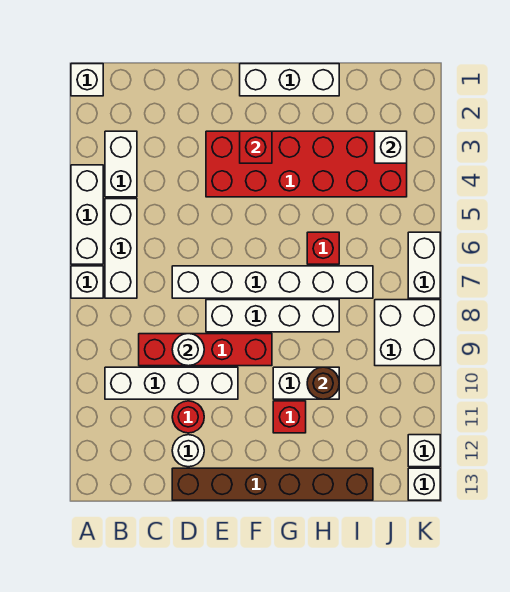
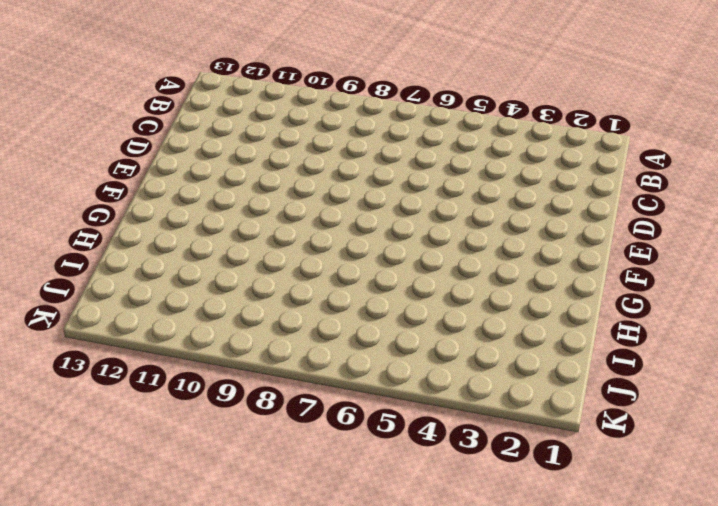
none -> white brick A1 level 1
none -> white brick A4:A6 level 1
none -> white brick A7 level 1

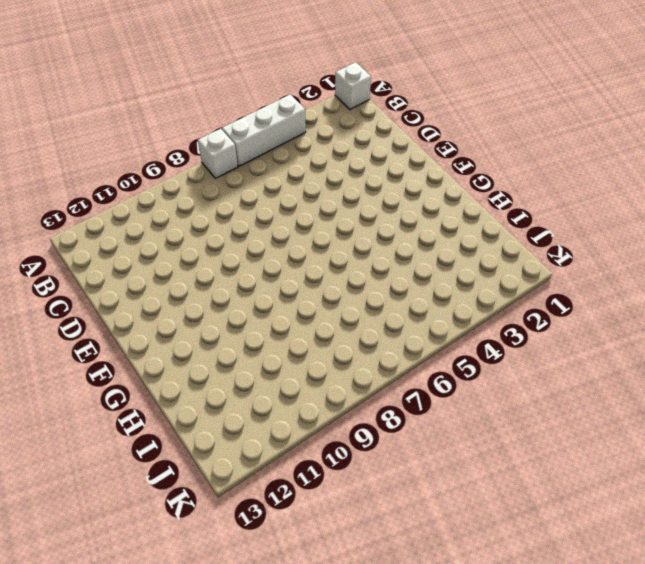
none -> white brick B3:B4 level 1
none -> white brick B5:B7 level 1
none -> white brick B10:E10 level 1

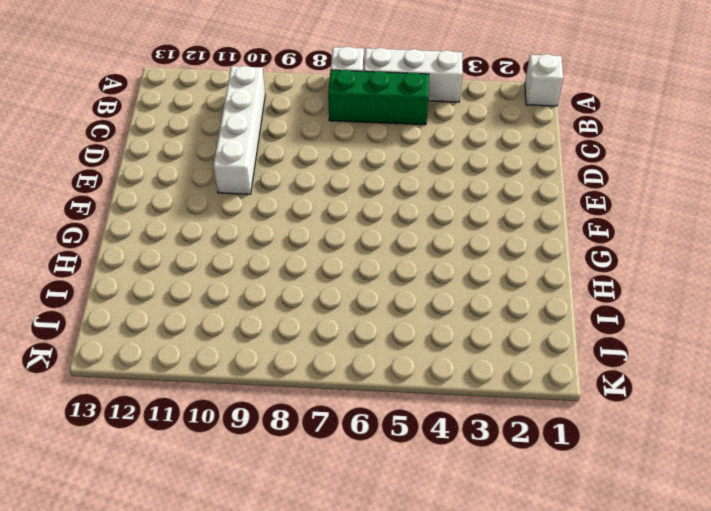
green brick B5:B7 level 1 -> white brick B5:B7 level 1
none -> white brick B3:B4 level 1
none -> red brick C9:F9 level 1
none -> white brick D7:I7 level 1

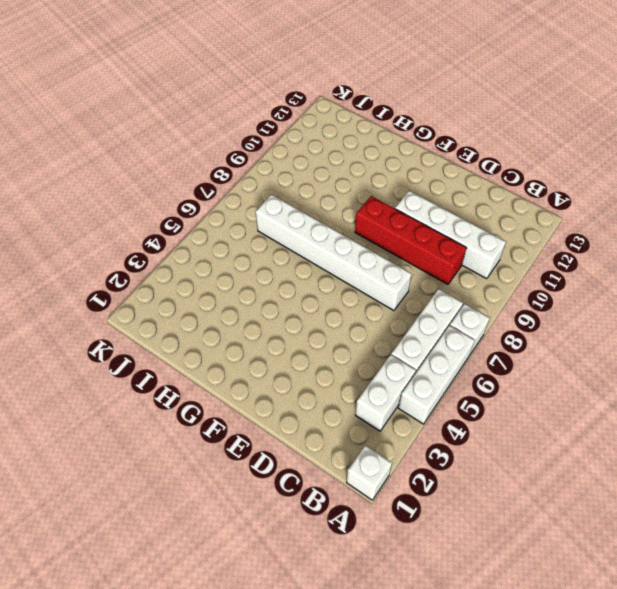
none -> red round brick D11 level 1
none -> white round brick D12 level 1
none -> brown brick D13:I13 level 1

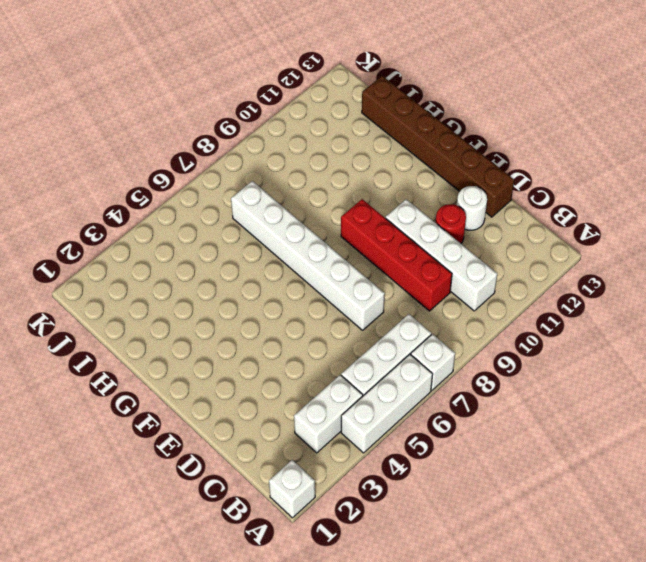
none -> red brick E3:J4 level 1
none -> white brick E8:H8 level 1
none -> white brick F1:H1 level 1

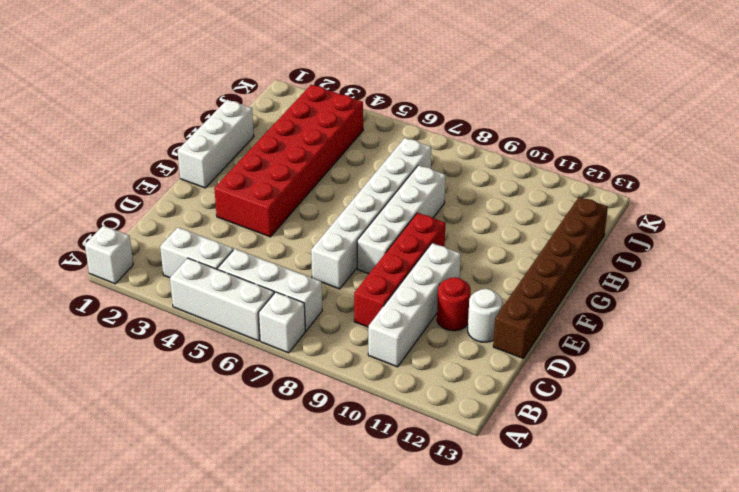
none -> white brick G10:H10 level 1
none -> red brick G11 level 1
none -> red brick H6 level 1

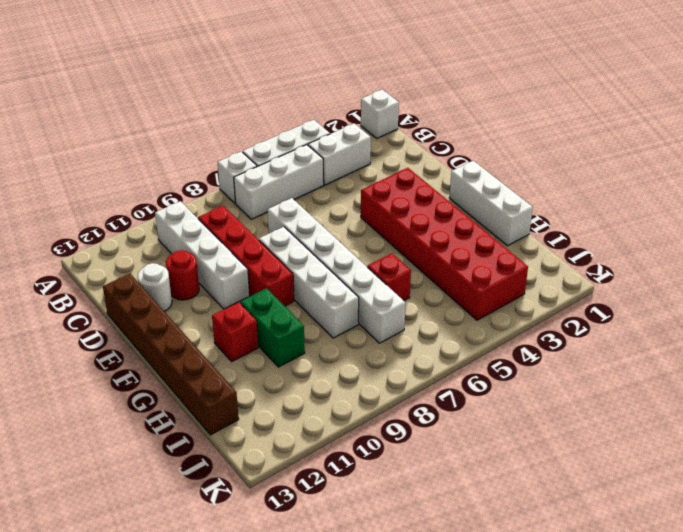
green brick G10:H10 level 1 -> white brick G10:H10 level 1
none -> white brick J8:K9 level 1
none -> white brick K6:K7 level 1
none -> white brick K12 level 1

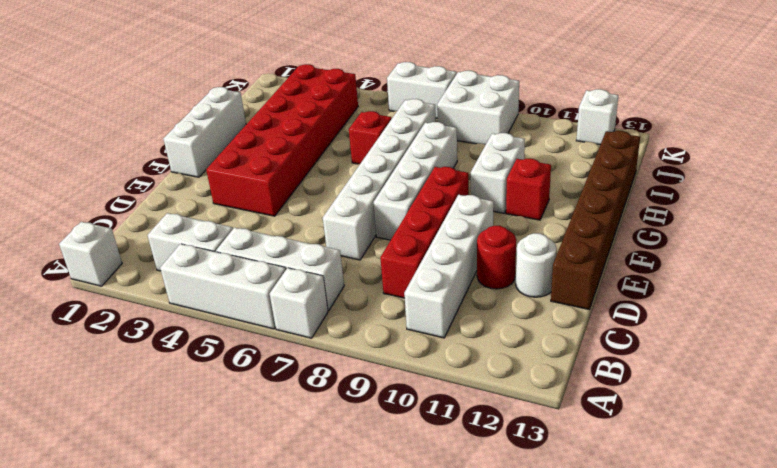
none -> white brick K13 level 1
none -> white round brick D9 level 2
none -> red brick F3 level 2

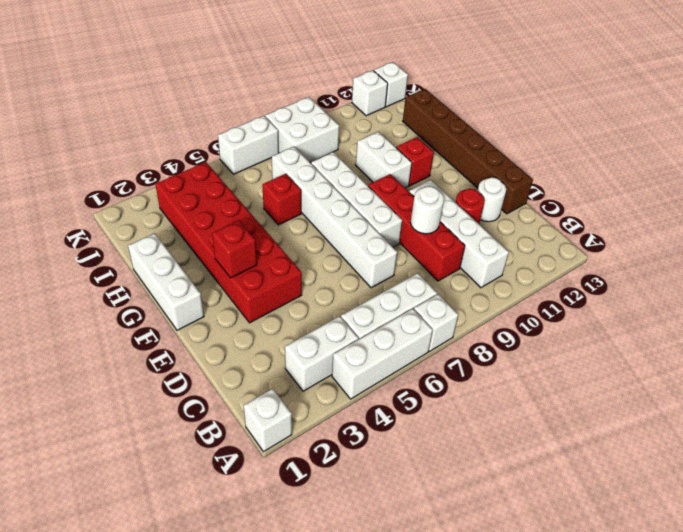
none -> brown round brick H10 level 2
none -> white brick J3 level 2

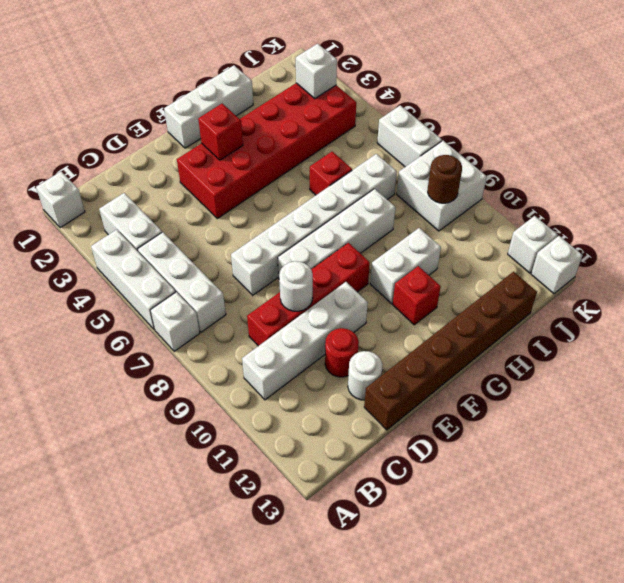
brown round brick J9 level 2 -> brown round brick H10 level 2

